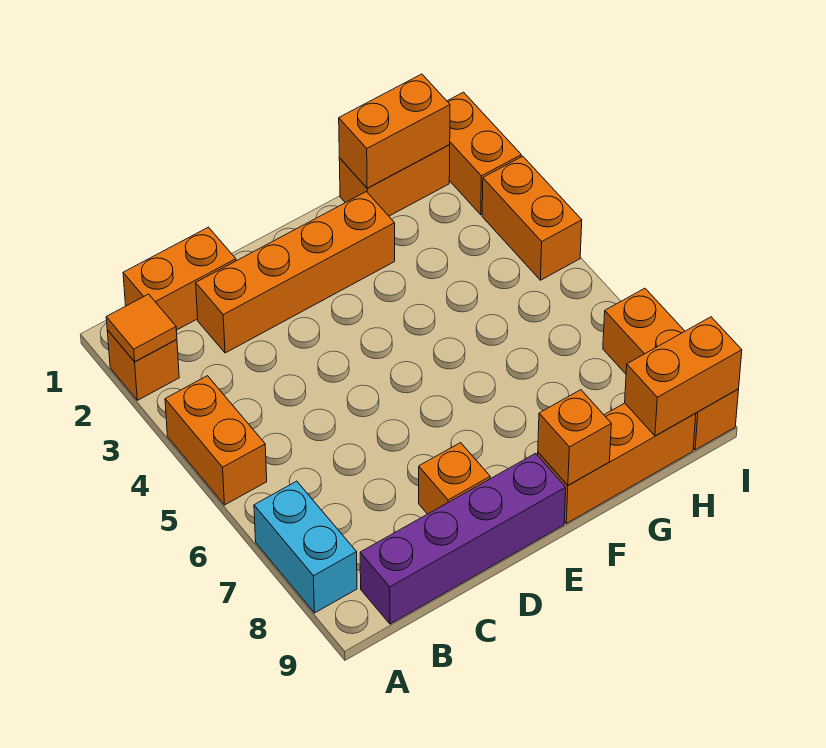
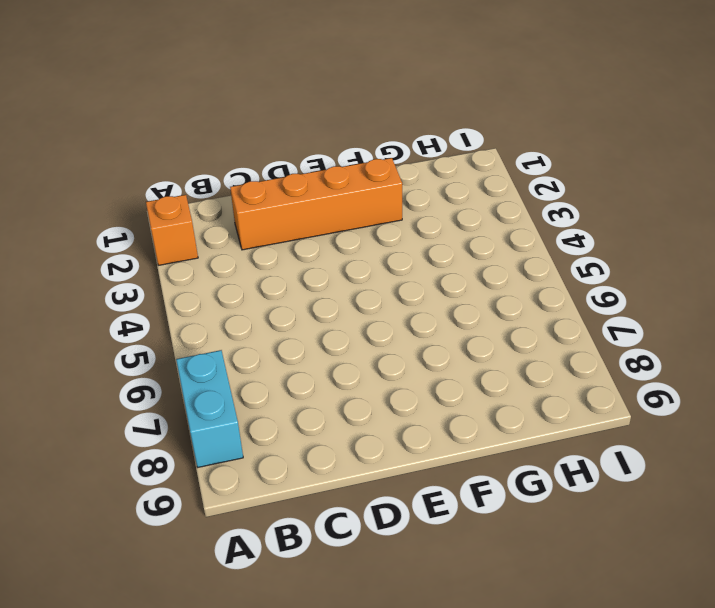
none -> orange brick A4:A5 level 1
none -> orange brick B1:C1 level 1
none -> purple brick B9:E9 level 1

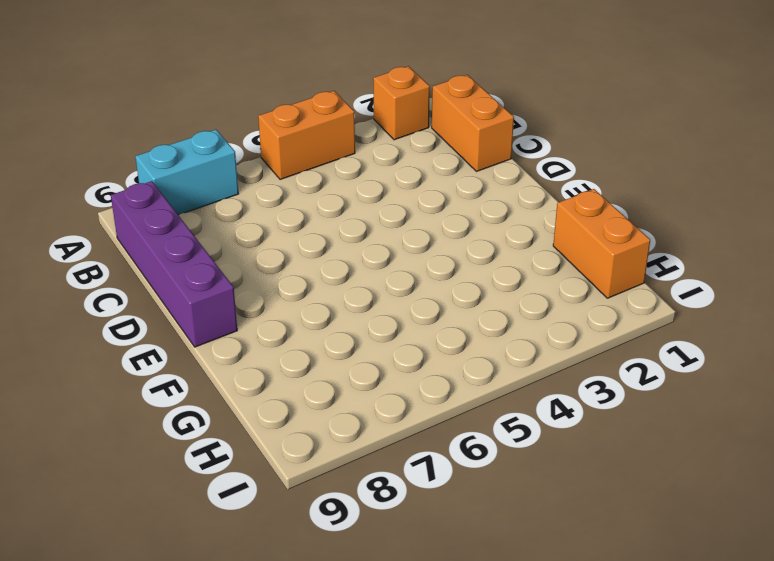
none -> orange brick C2:F2 level 1
none -> orange brick D8 level 1
none -> orange brick F9:H9 level 1

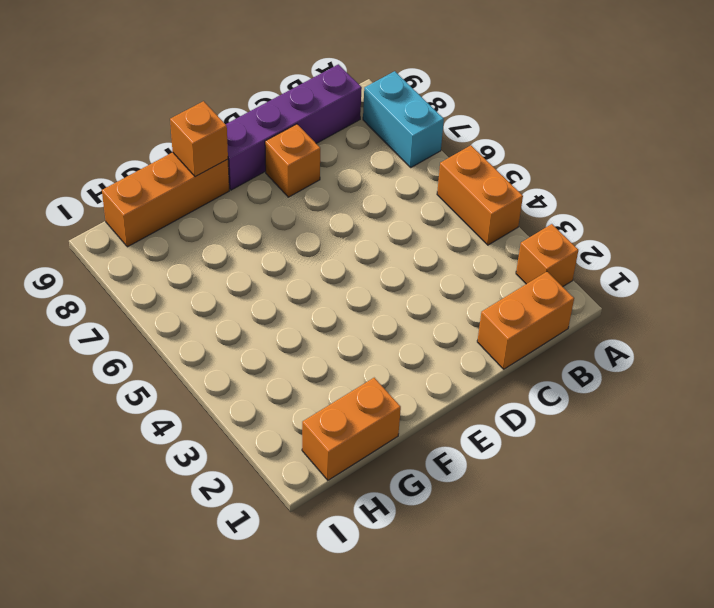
none -> orange brick C2:F2 level 1
none -> orange brick I1:I2 level 1
none -> orange brick I3:I4 level 1

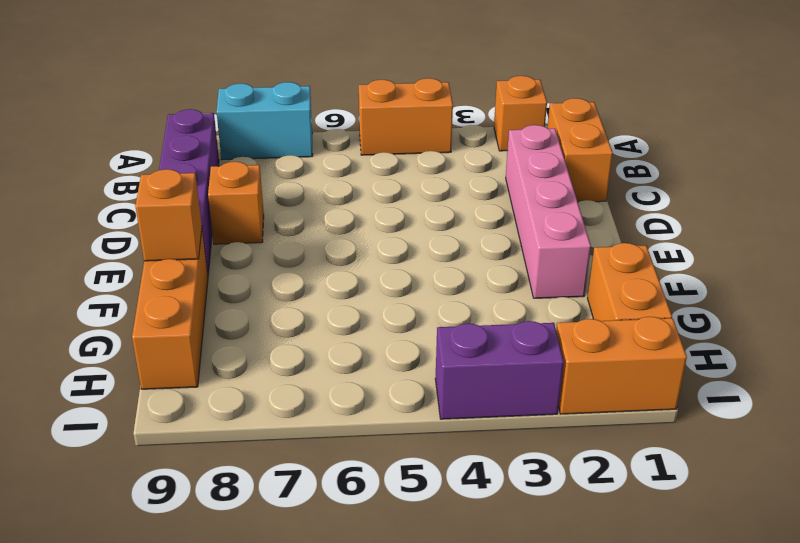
pink brick C2:F2 level 1 -> orange brick C2:F2 level 1
purple brick I3:I4 level 1 -> orange brick I3:I4 level 1
none -> orange brick I7:I9 level 1
none -> orange tile A2 level 2
none -> orange brick G1:H1 level 2

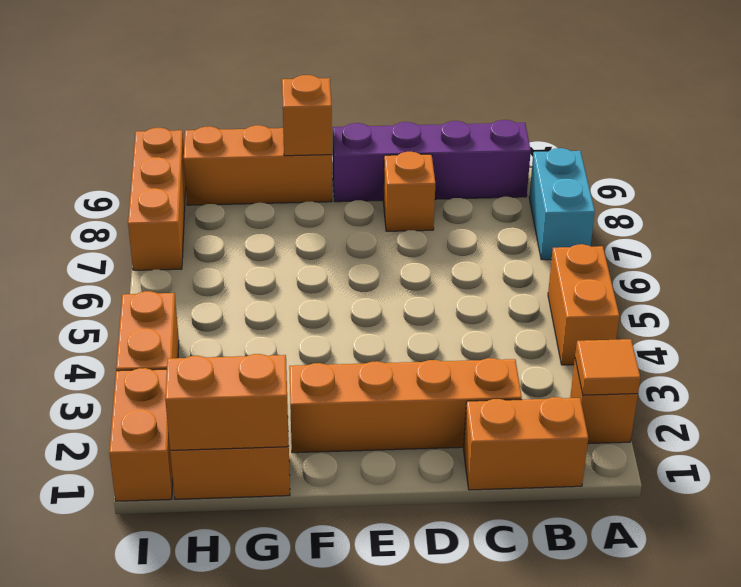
none -> orange brick H9:I9 level 2

